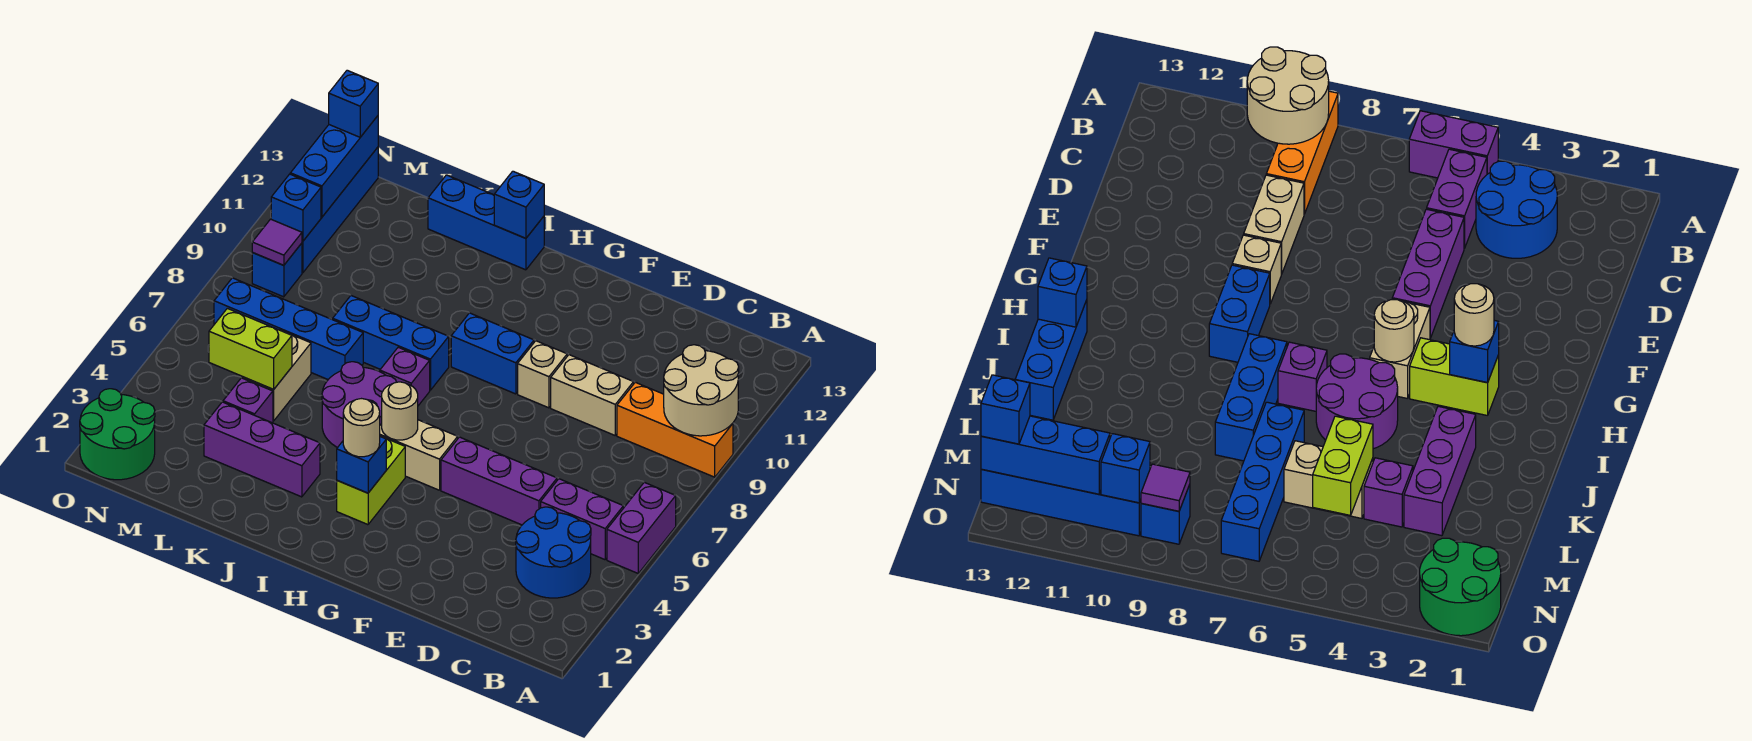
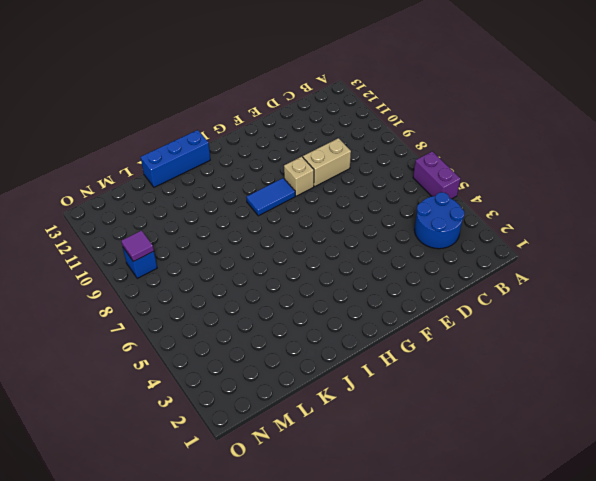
blue tile G9:H9 level 1 -> blue brick G9:H9 level 1
none -> orange brick A9:C9 level 1
none -> purple brick B5:C5 level 1
none -> purple brick D5:F5 level 1
none -> tan brick G5:H5 level 1

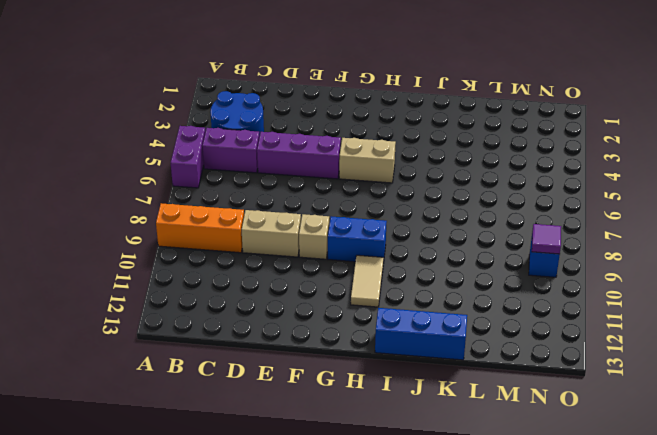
tan tile H10:H11 level 1 -> none
none -> lime brick H3:H4 level 1
none -> purple round brick I5:J6 level 1
none -> purple brick I7 level 1
none -> blue brick I8:K8 level 1

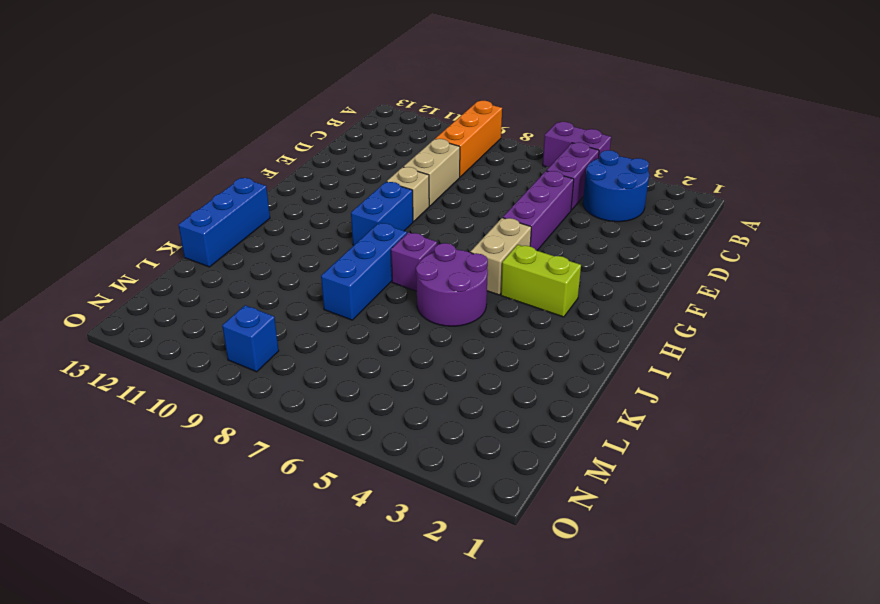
none -> purple brick J3:L3 level 1
none -> blue brick K7:N7 level 1
none -> purple brick L4 level 1
none -> tan brick L5:L6 level 1

